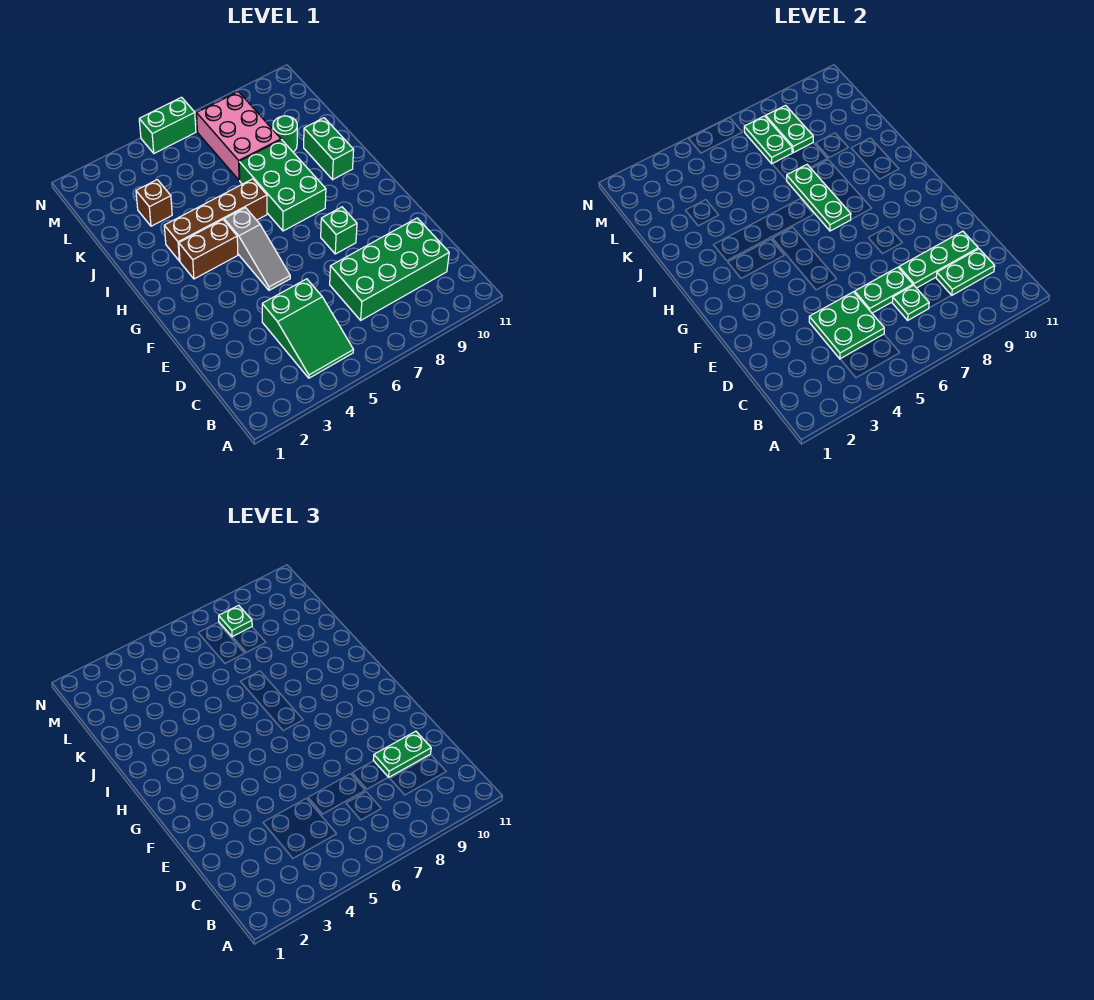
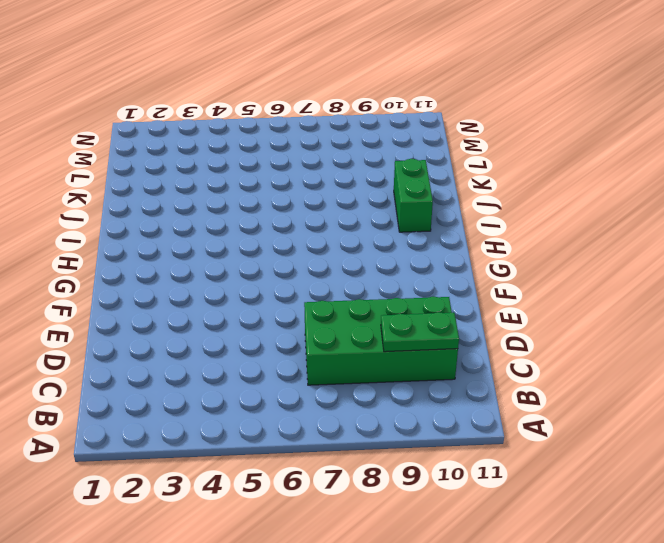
none -> green slope B4:D5 level 1 top D
none -> grey slope F5:H5 level 1 top H
none -> green brick F8 level 1

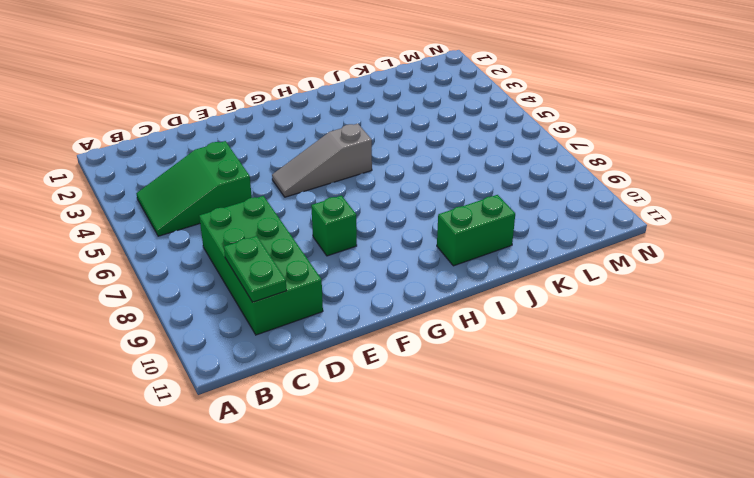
none -> brown brick H3:H4 level 1
none -> green brick H7:J8 level 1
none -> brown brick I3:I6 level 1

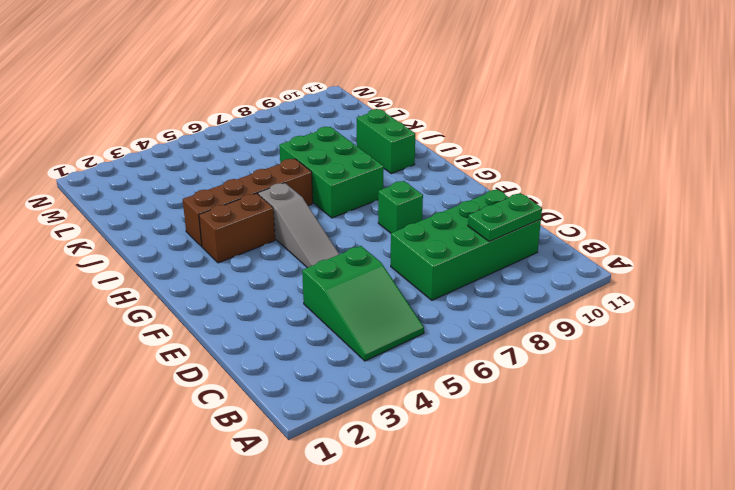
none -> brown brick K3 level 1
none -> pink brick K7:M8 level 1
none -> green round brick K9 level 1

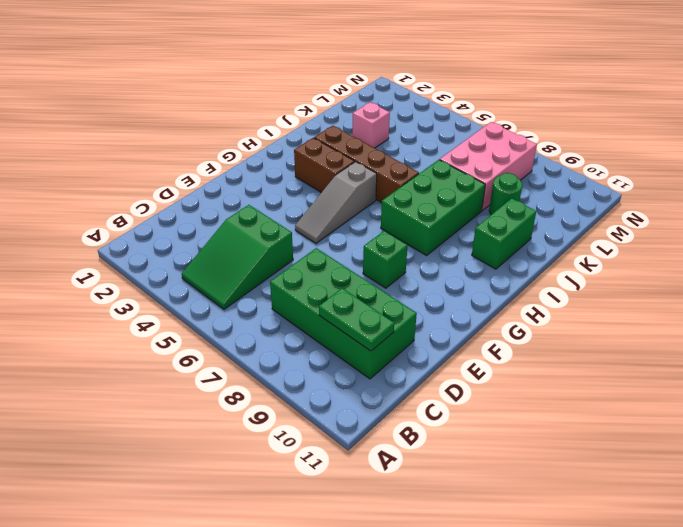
pink brick K3 level 1 -> brown brick K3 level 1
none -> green brick N5:N6 level 1
none -> green plate C4:D5 level 2
none -> green plate C7 level 2

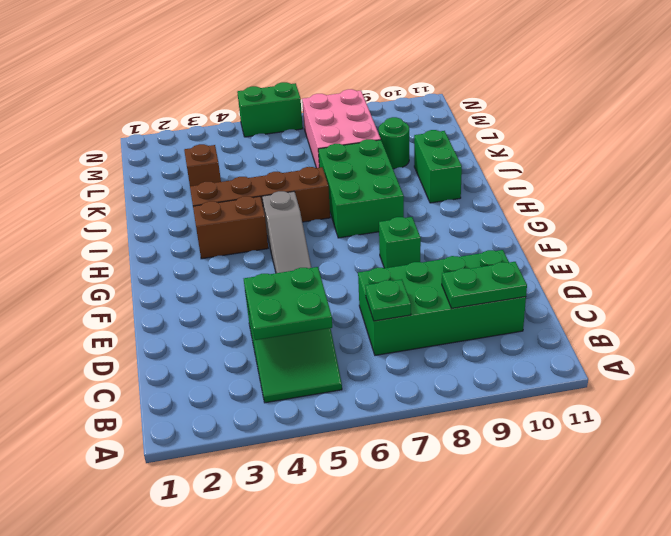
none -> green plate D6:D7 level 2
none -> green plate D8:D10 level 2
none -> green plate H7:J7 level 2

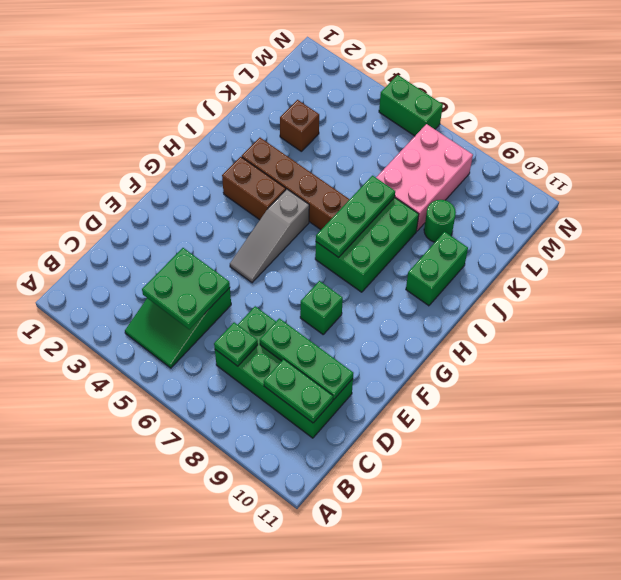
none -> green plate D6:D7 level 2
none -> green plate L7:M7 level 2
none -> green plate L8:M8 level 2

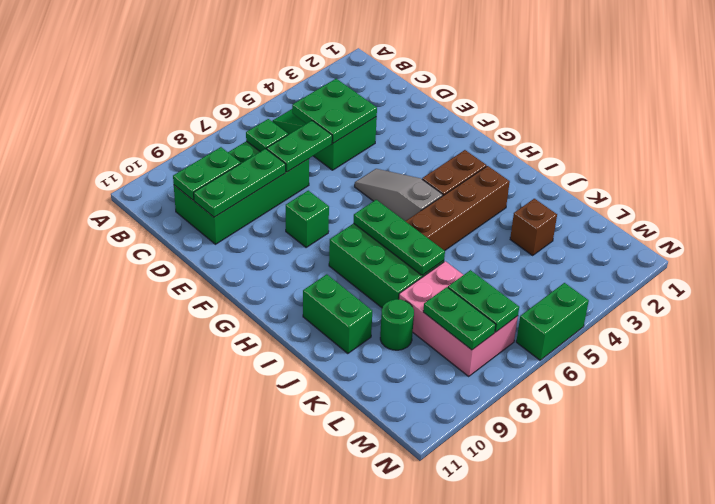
none -> green plate D9:D10 level 3
none -> green plate M8 level 3

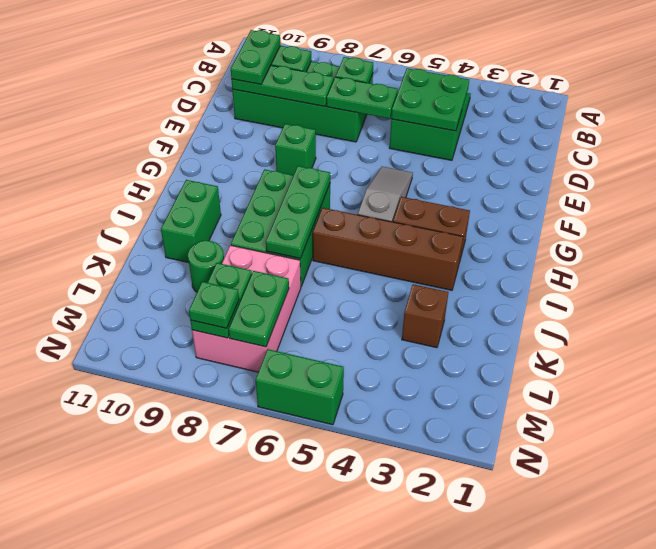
green plate C10:D10 level 3 -> green plate D9:D10 level 3

